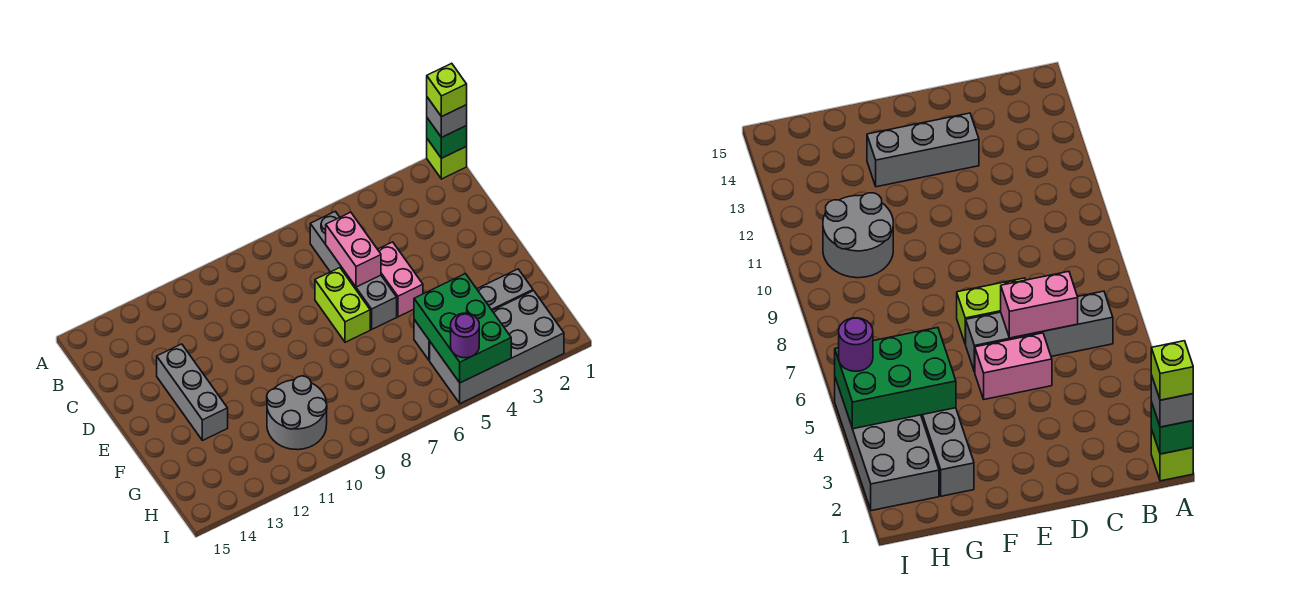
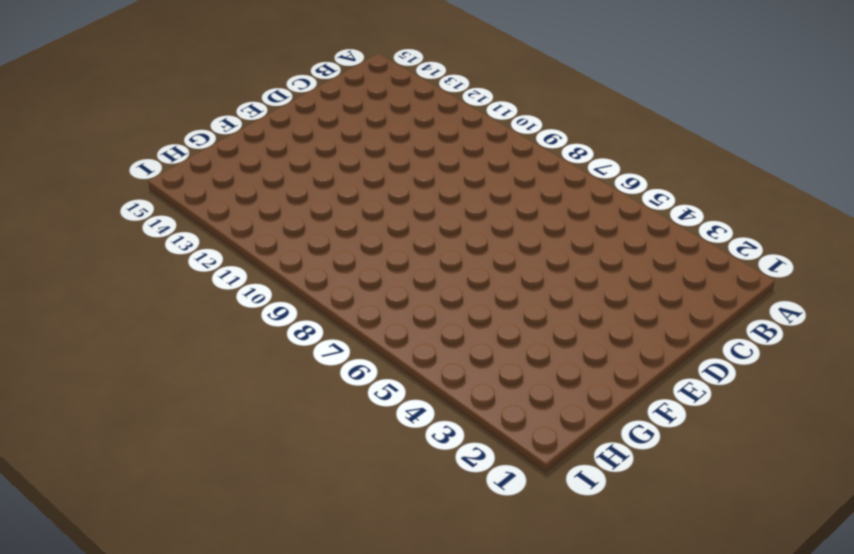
none -> lime brick A1 level 1
none -> grey brick B6:E6 level 1
none -> pink brick D5:E5 level 1

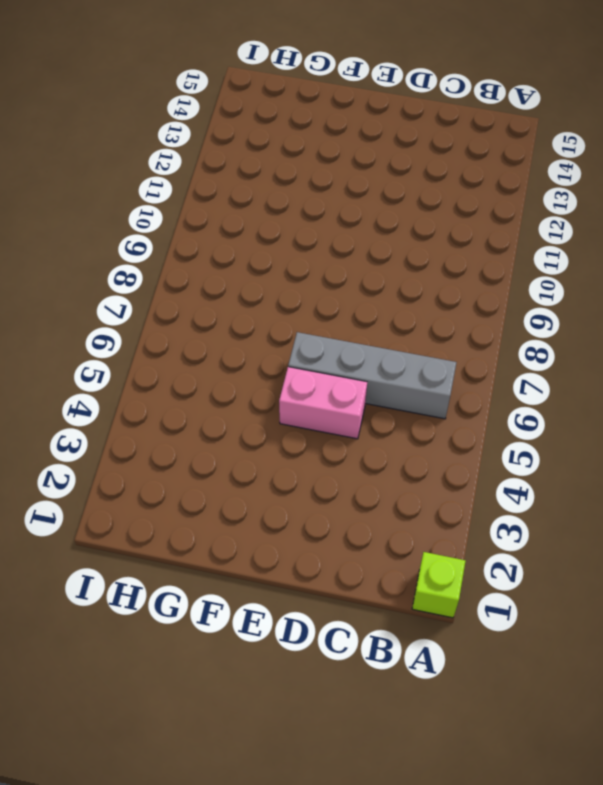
none -> lime brick D7:E7 level 1
none -> grey brick D13:F13 level 1
none -> grey brick G2:G5 level 1

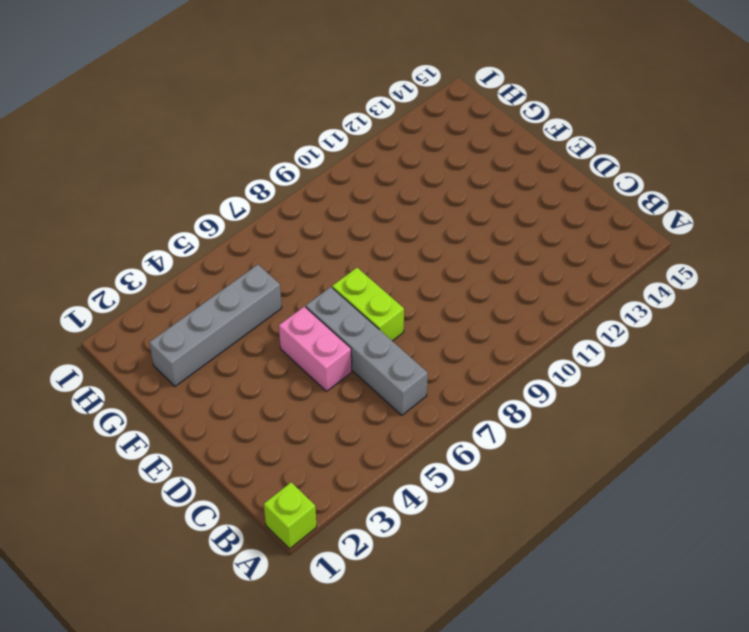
none -> grey brick D13:F13 level 1
none -> grey round brick G10:H11 level 1
none -> grey brick H2:I5 level 1

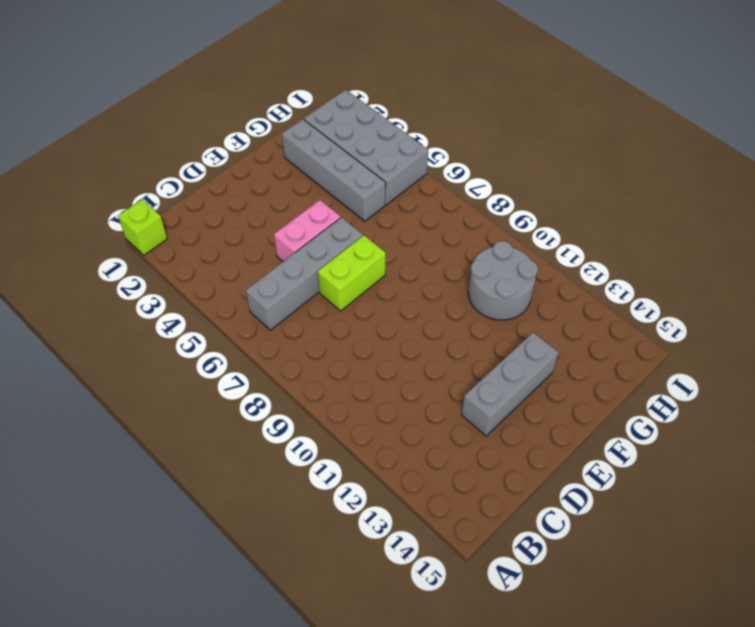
none -> green brick A1 level 2
none -> pink brick C6:D6 level 2
none -> green brick G4:I5 level 2

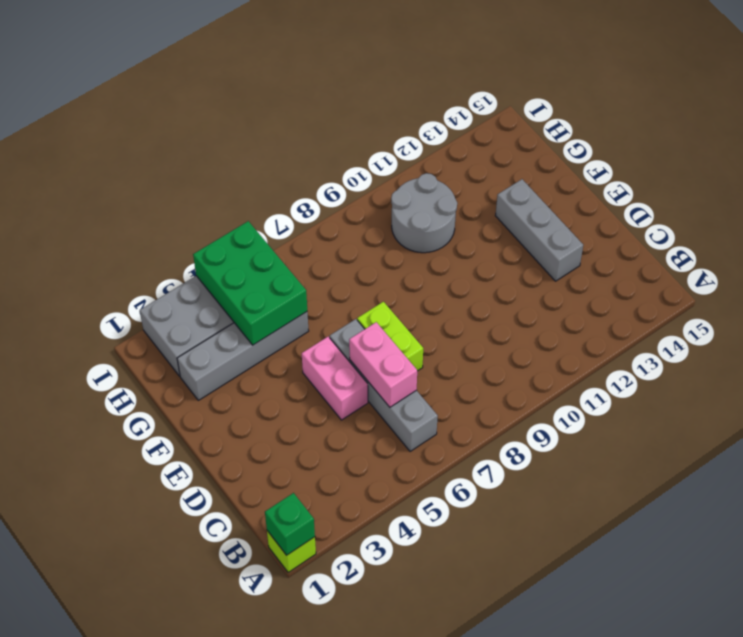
none -> grey brick A1 level 3
none -> purple round brick I5 level 3
none -> lime brick A1 level 4

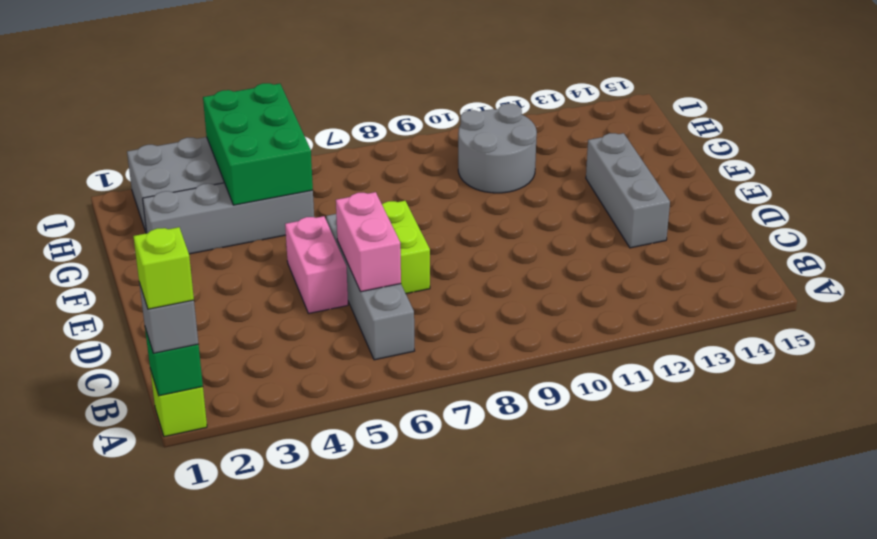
none -> purple round brick I5 level 3

